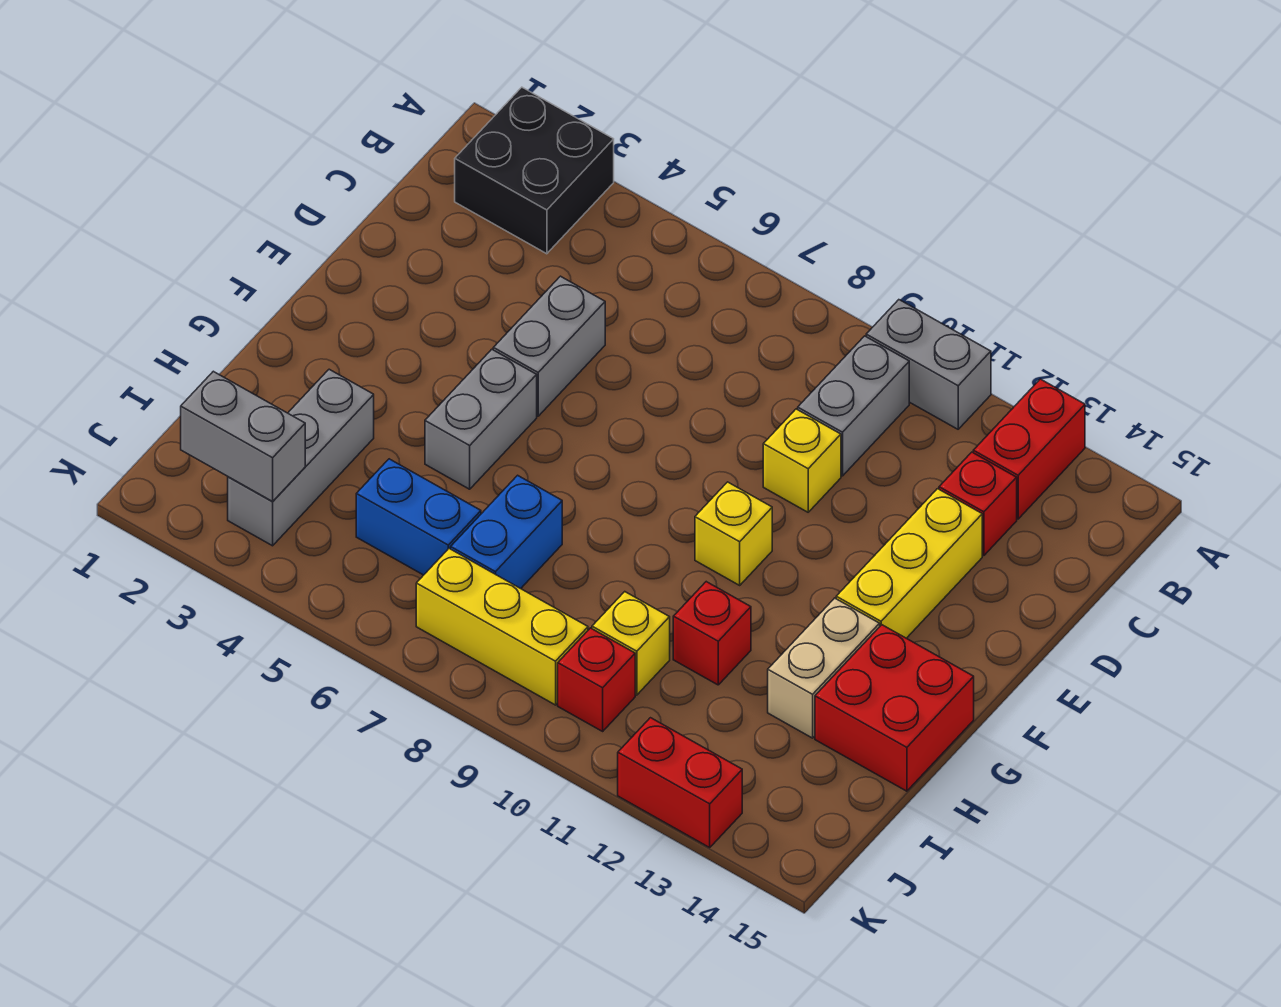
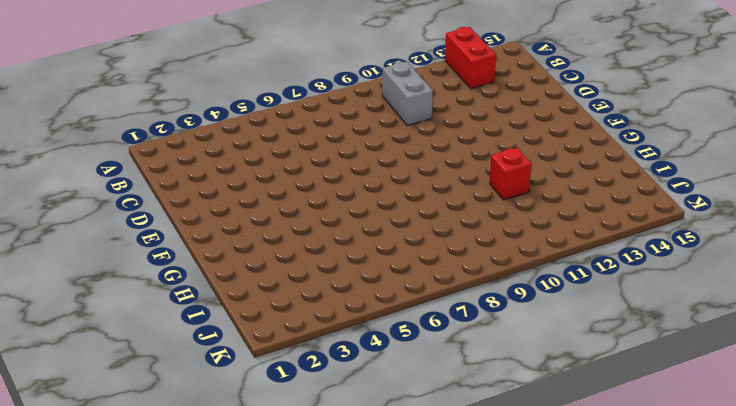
none -> black brick A2:B3 level 1
none -> grey brick A10:A11 level 1
none -> red brick C13 level 1

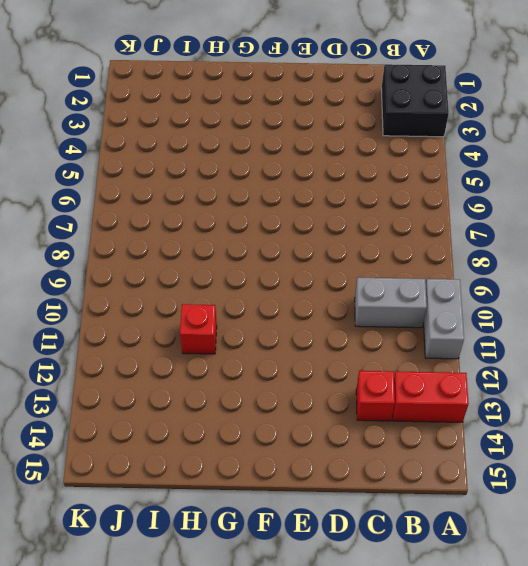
none -> grey brick D5:E5 level 1
none -> yellow brick D10 level 1
none -> yellow brick D13:F13 level 1

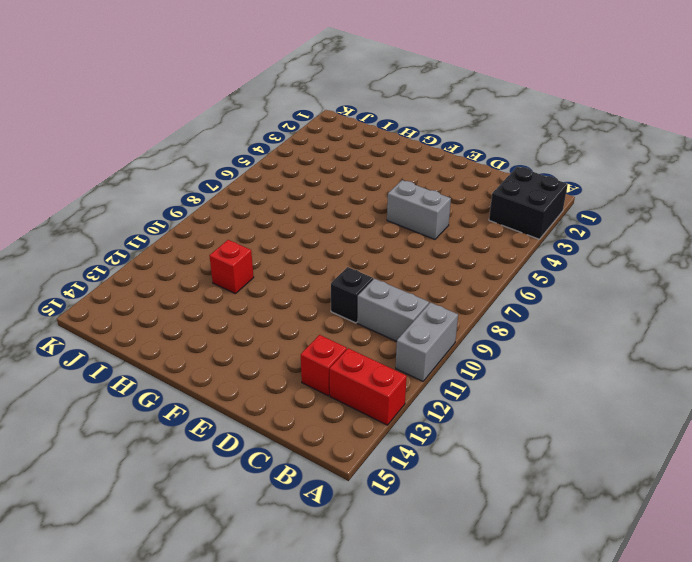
black brick D10 level 1 -> yellow brick D10 level 1
none -> yellow brick D13:F13 level 1
none -> grey brick F5:G5 level 1
none -> yellow brick F10 level 1

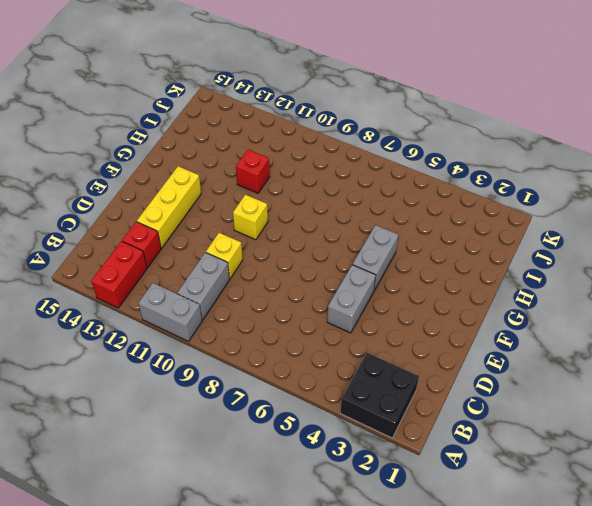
none -> tan brick G13:H13 level 1
none -> red brick G14:H15 level 1
none -> grey brick H3:J3 level 1

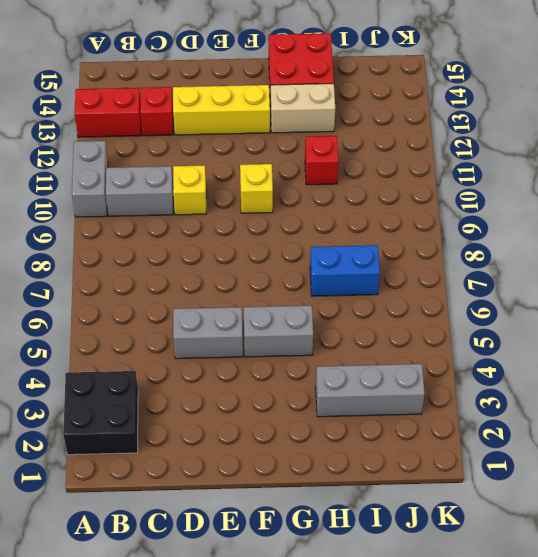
none -> blue brick I5:I6 level 1
none -> yellow brick I10 level 1
none -> yellow brick J7:J9 level 1

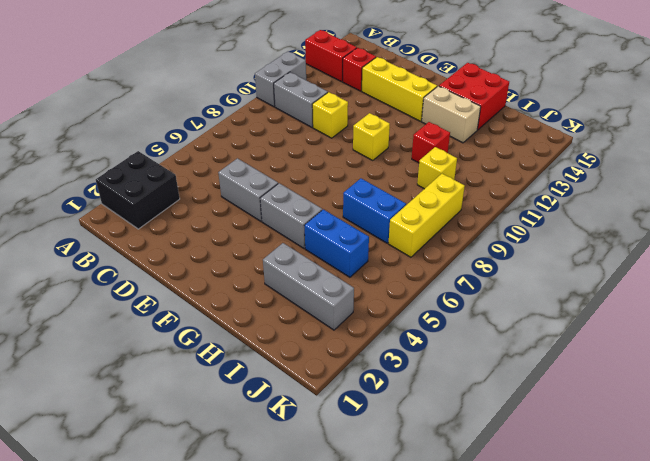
blue brick H5:I5 level 1 -> blue brick I5:I6 level 1
none -> red brick J10 level 1
none -> red brick K12:K13 level 1
none -> grey brick J2:J3 level 2

